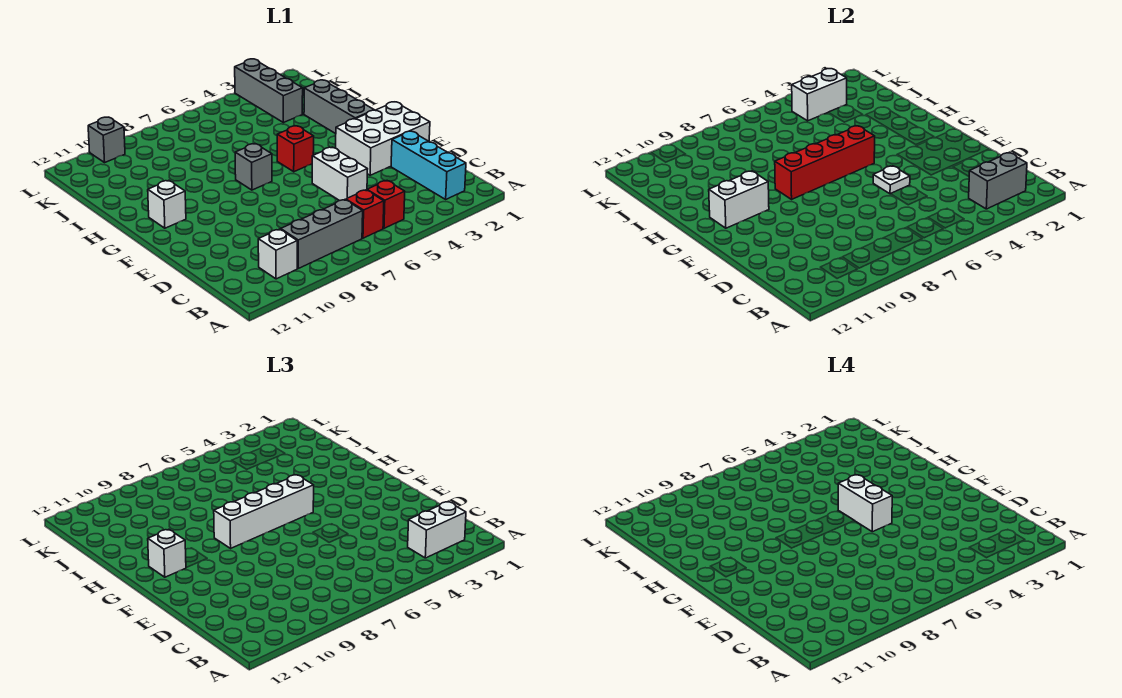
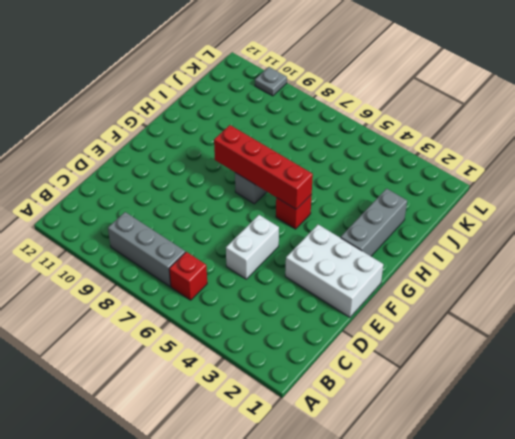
grey plate L10 level 1 -> grey brick L10 level 1
none -> cyan brick B2:D2 level 1
none -> red brick B5 level 1
none -> white brick B10 level 1

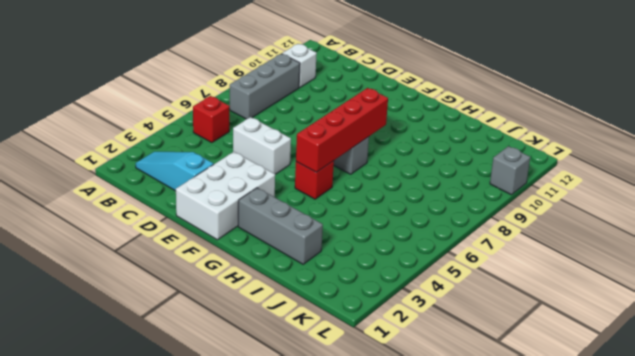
cyan slope B2:D2 level 1 top D -> cyan brick B2:D2 level 1
none -> red brick B6 level 1
none -> white brick G11 level 1
none -> grey brick J3:L3 level 1

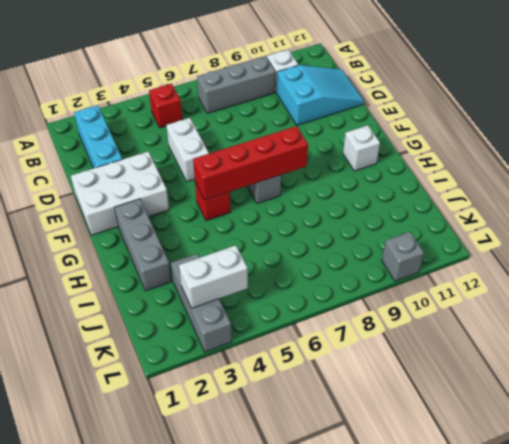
cyan slope C10:D12 level 1 top 10 -> none
none -> red brick B6 level 1
none -> grey brick B2:B3 level 2
none -> white plate E5 level 2

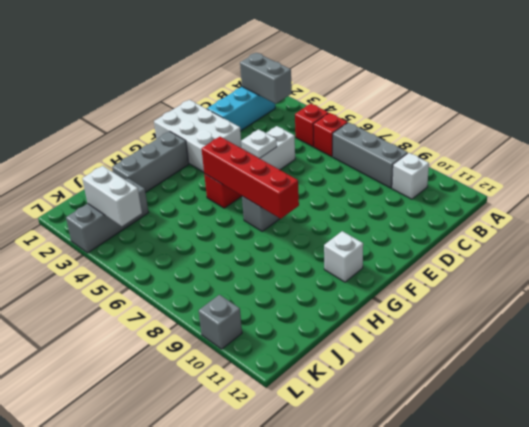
none -> white brick G10:G11 level 2
none -> white brick B2:B3 level 3
none -> white brick G5:G8 level 3

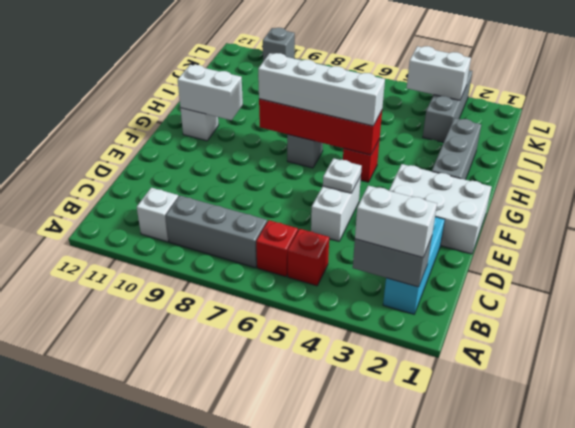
none -> white brick G11 level 3
none -> white brick F5:G5 level 4

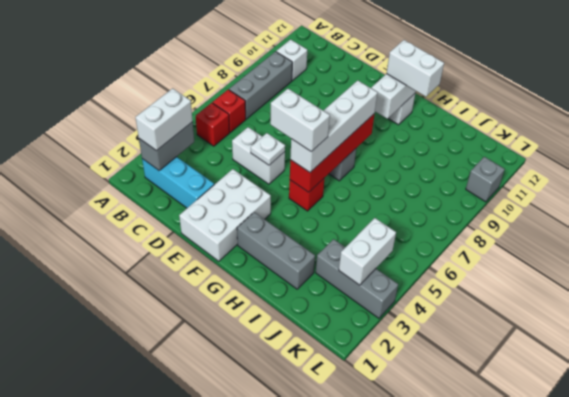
white brick G11:H11 level 3 -> white brick G11 level 3

